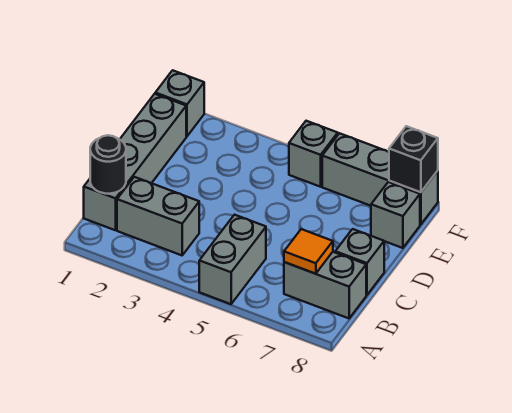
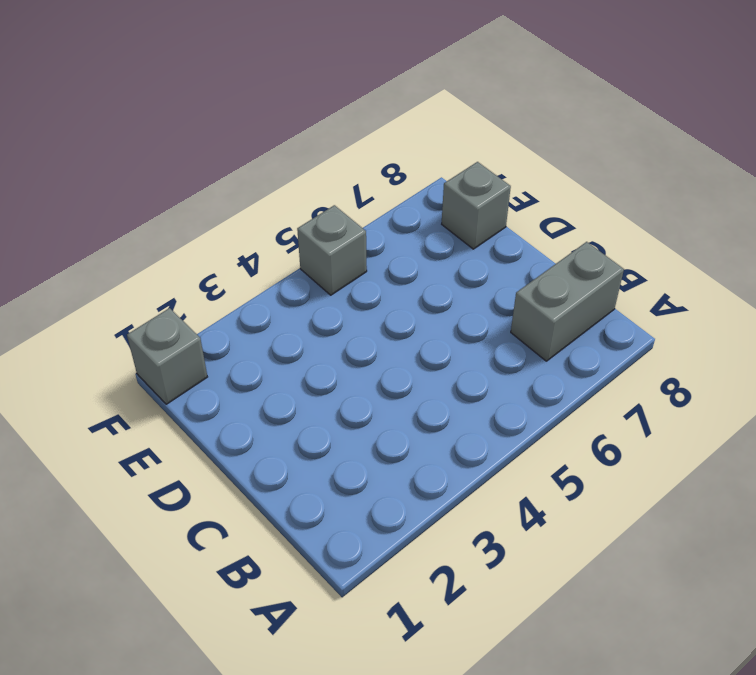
none -> grey brick A5:B5 level 1
none -> grey brick B1:E1 level 1
none -> grey brick B2:B3 level 1

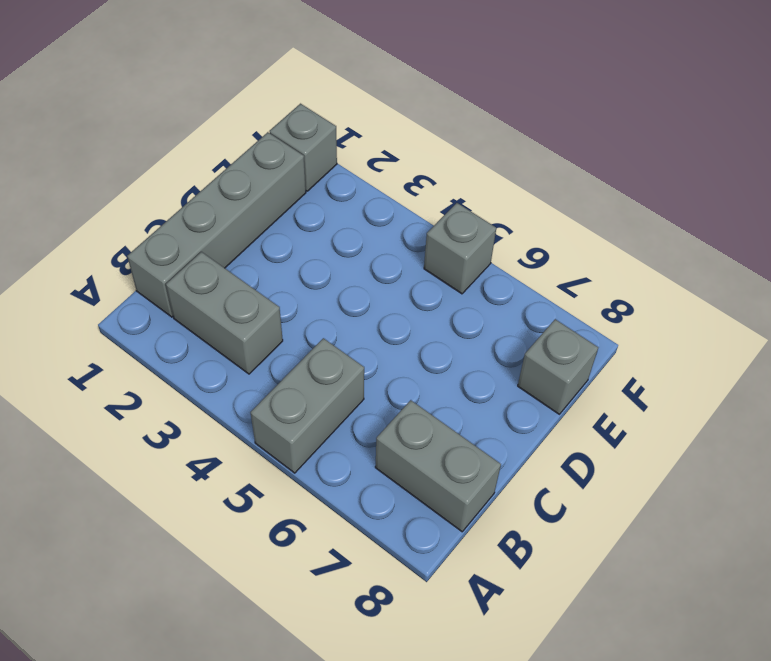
none -> grey brick C8 level 1
none -> grey brick F6:F8 level 1
none -> black round brick B1 level 2

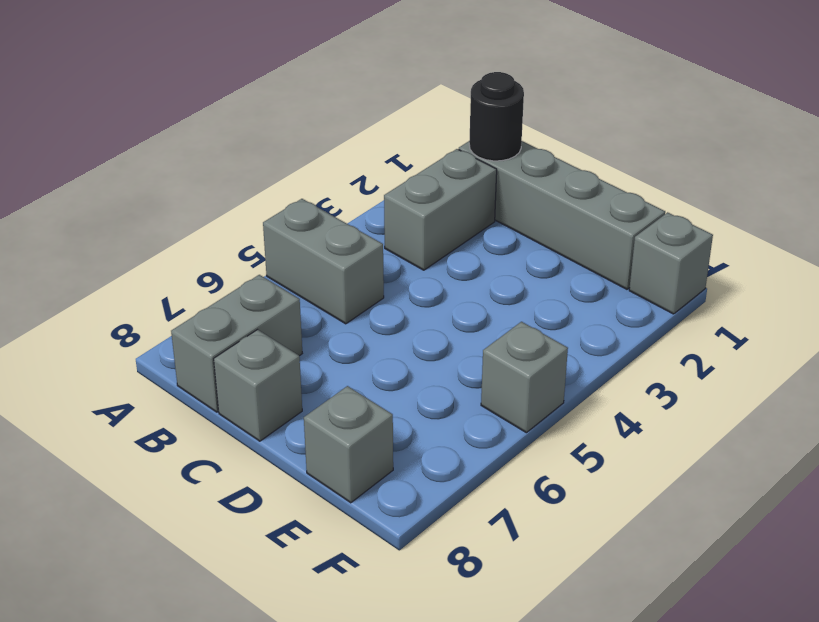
none -> grey brick F6:F8 level 1
none -> orange tile B7 level 2
none -> black brick F8 level 2

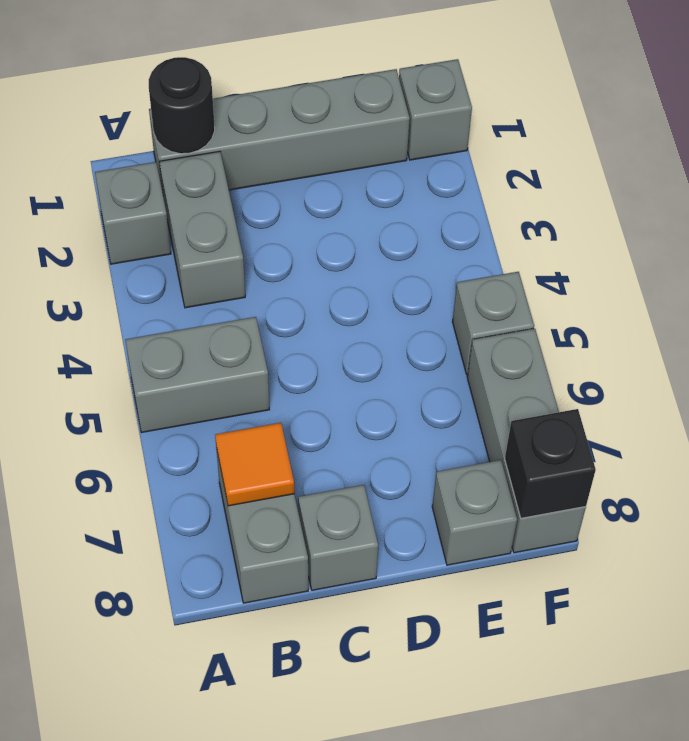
grey brick A2 level 1 -> none

